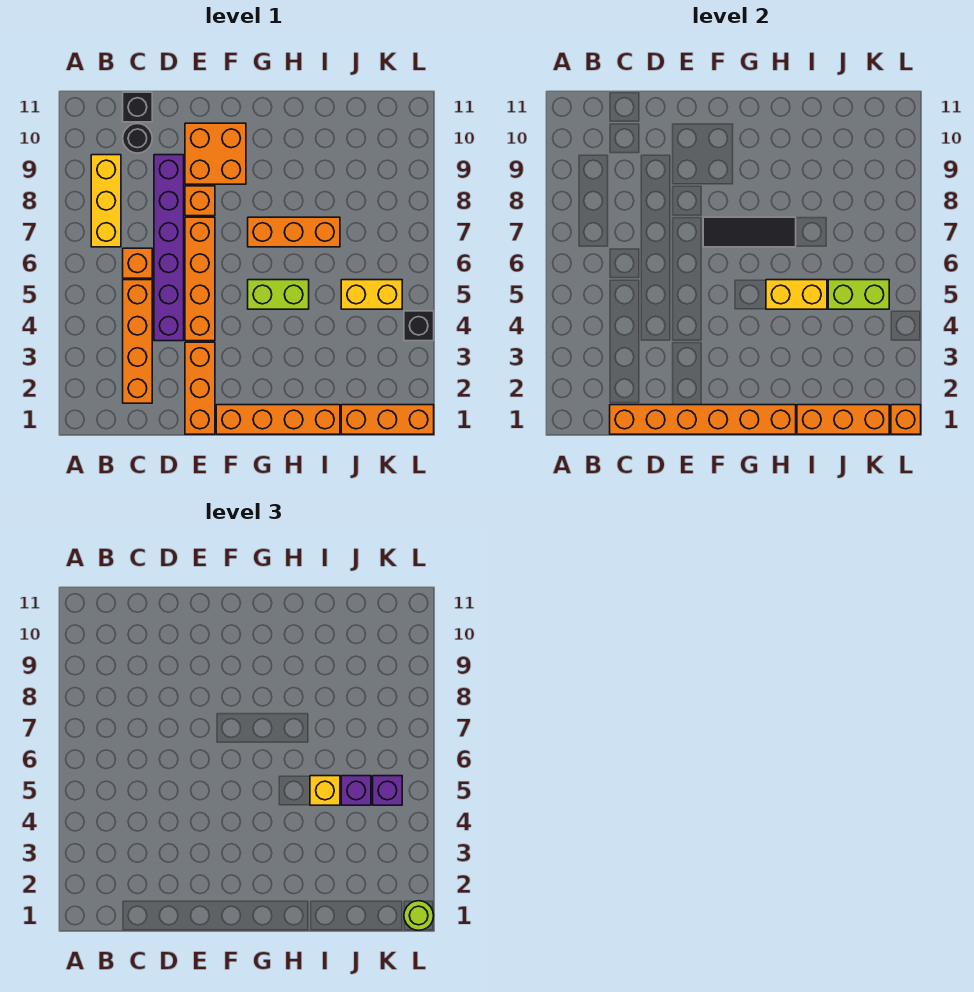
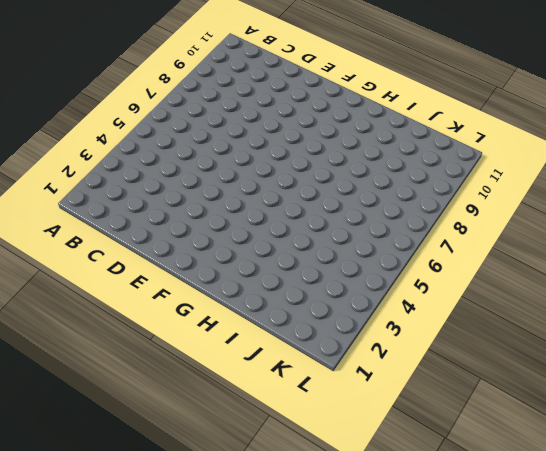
none -> yellow brick B7:B9 level 1
none -> orange brick C2:C5 level 1
none -> orange brick C6 level 1

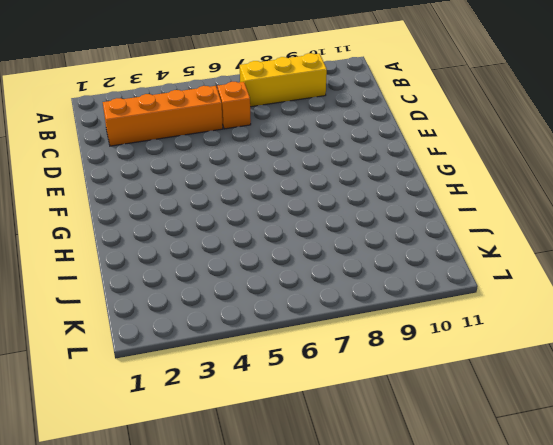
none -> black round brick C10 level 1
none -> black brick C11 level 1
none -> purple brick D4:D9 level 1

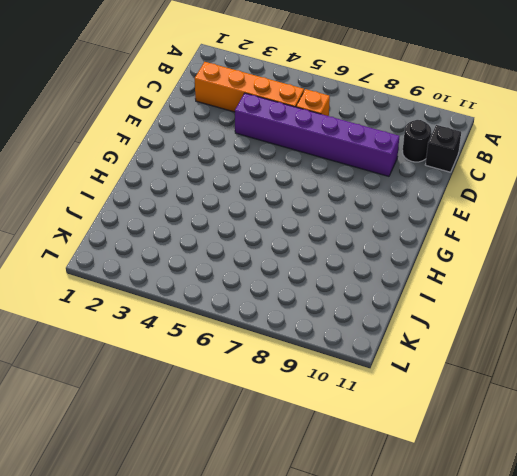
none -> yellow brick B7:B9 level 1
none -> orange brick E1:E3 level 1
none -> orange brick E4:E7 level 1

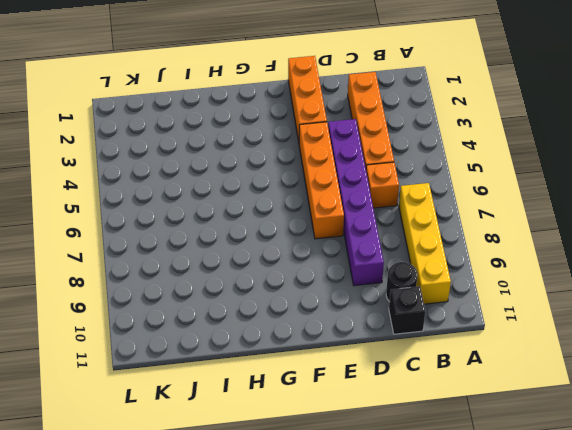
yellow brick B7:B10 level 1 -> yellow brick B7:B9 level 1
none -> orange brick E8 level 1
none -> orange brick E9:F10 level 1
none -> orange brick F1:I1 level 1

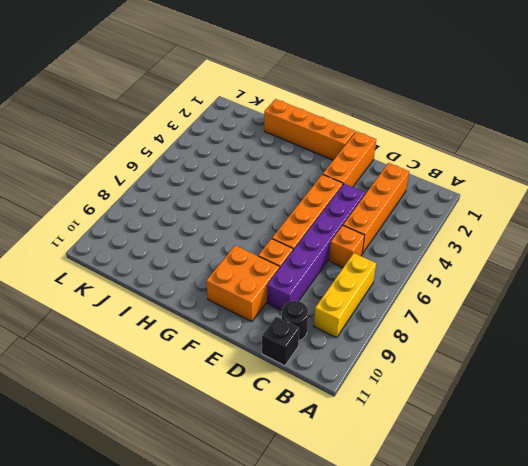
none -> lime brick G5:H5 level 1
none -> orange brick G7:I7 level 1
none -> orange brick J1:L1 level 1

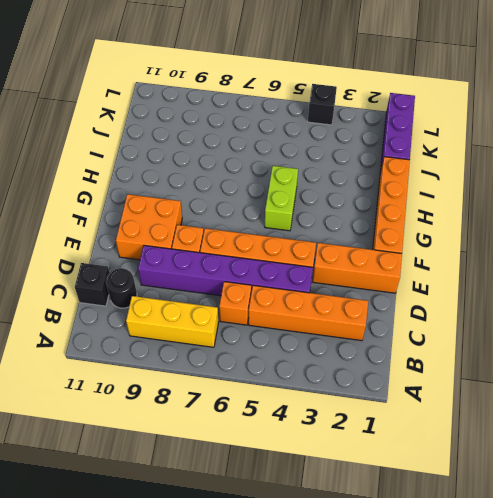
purple brick J1:L1 level 1 -> orange brick J1:L1 level 1
none -> orange brick G7:I7 level 1
none -> yellow brick J5:K5 level 1
none -> orange brick C1:H1 level 2

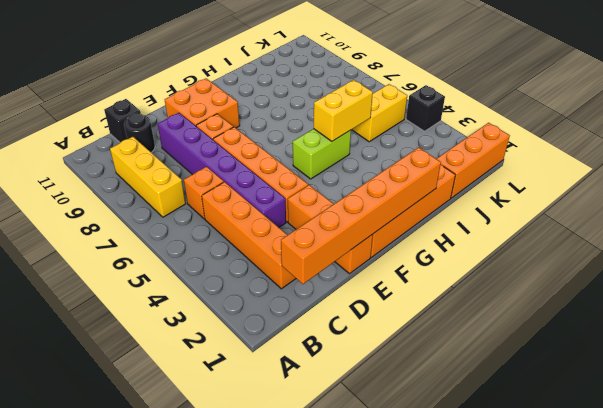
none -> orange brick G7:I7 level 1
none -> black tile F7:H7 level 2
none -> orange brick I1:K1 level 2

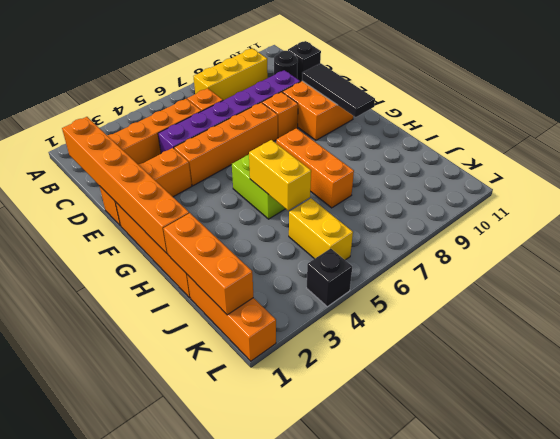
black tile E10:G10 level 2 -> black tile F7:H7 level 2
none -> lime brick J5:K5 level 2
none -> orange brick L1 level 2
none -> yellow brick I5 level 3

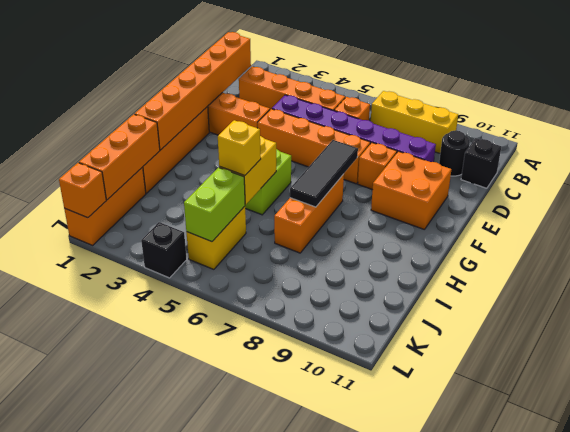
none -> purple brick J5 level 3
none -> purple brick K5 level 3
none -> lime round brick L1 level 3

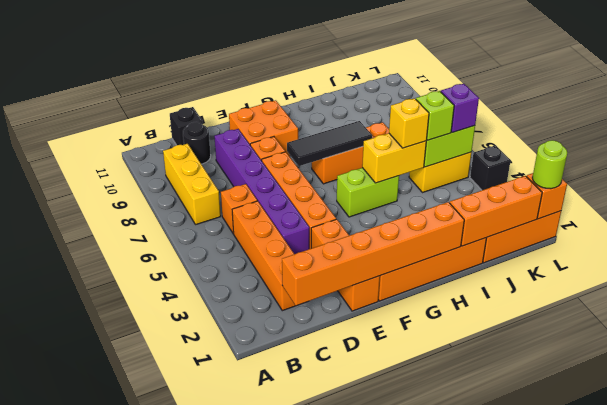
lime brick J5 level 3 -> purple brick J5 level 3

